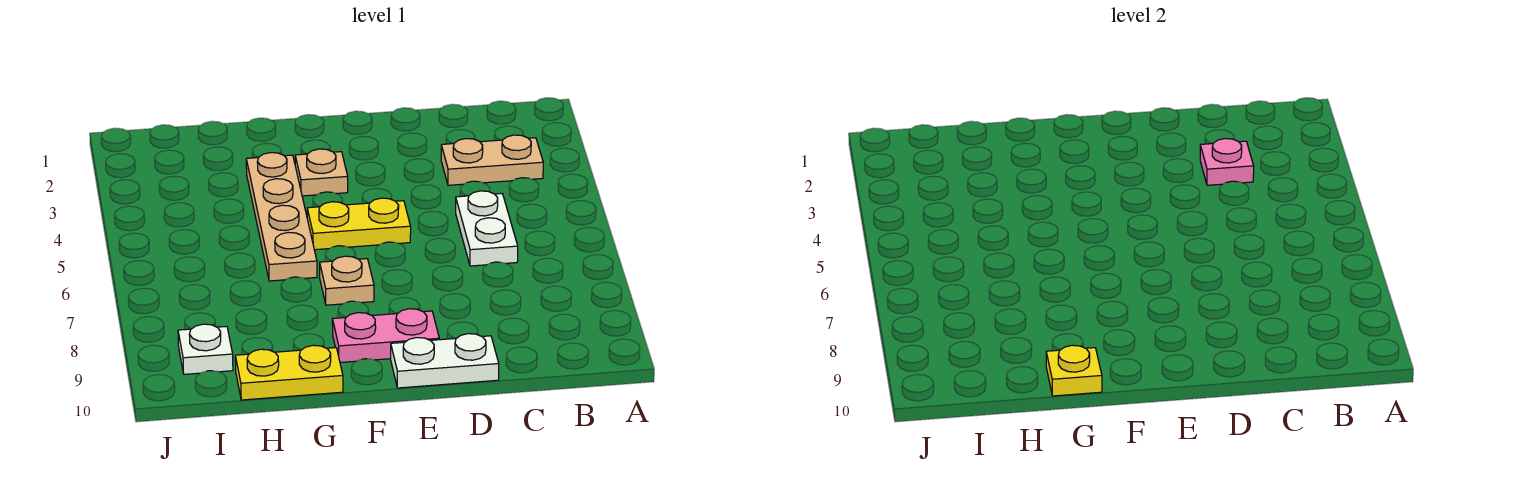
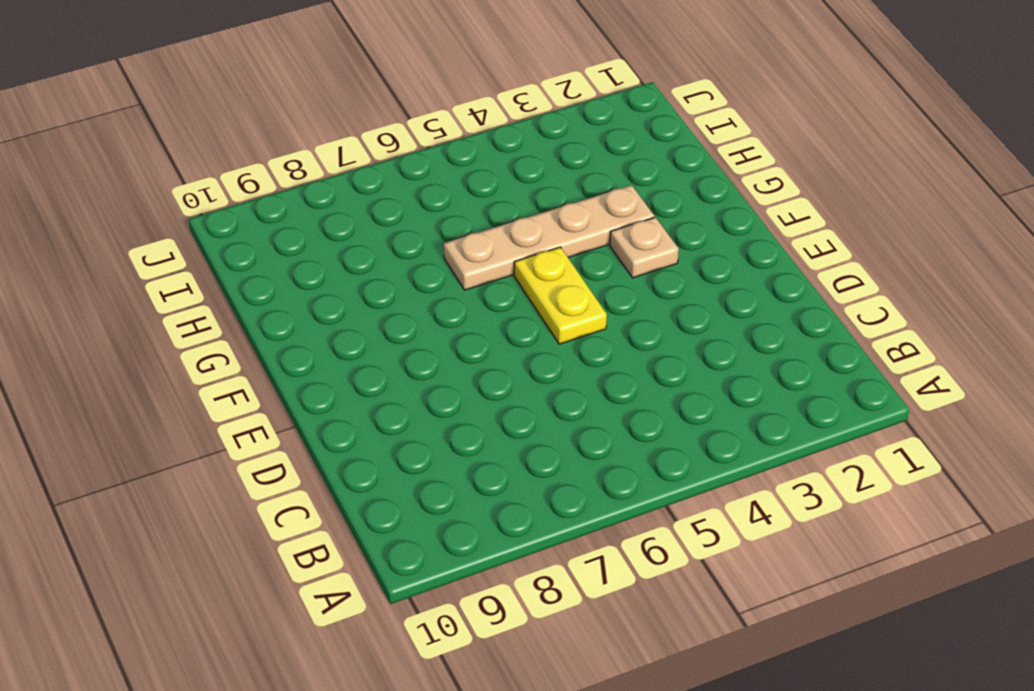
none -> tan plate B3:C3 level 1
none -> white plate C5:C6 level 1
none -> white plate D10:E10 level 1

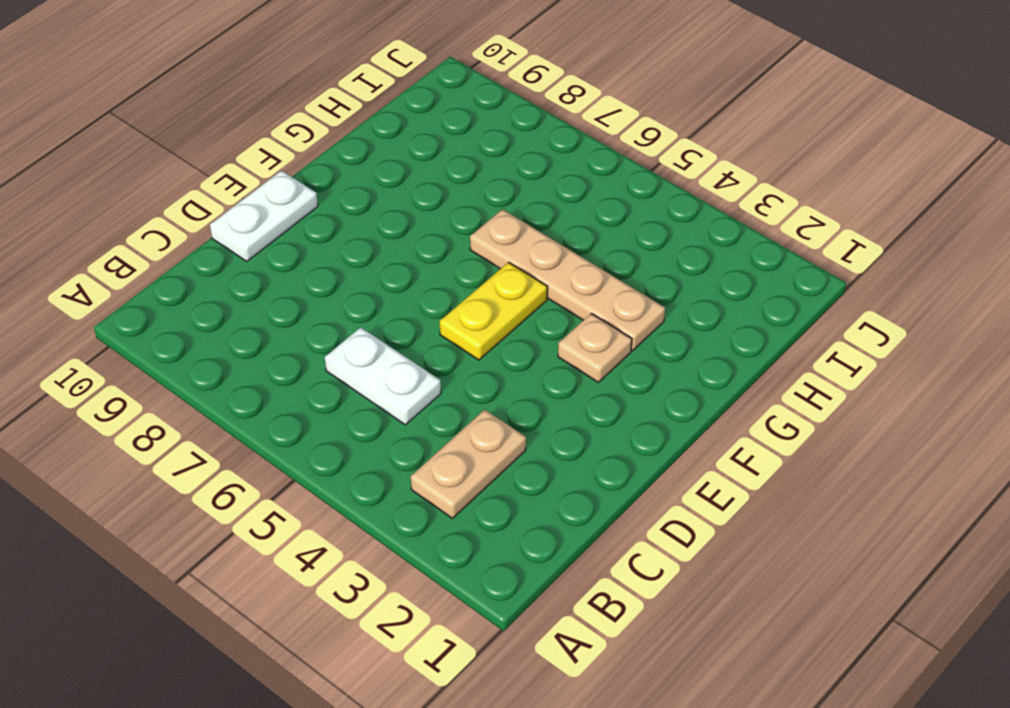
none -> pink plate E9:F9 level 1
none -> tan plate F7 level 1
none -> yellow plate G10:H10 level 1

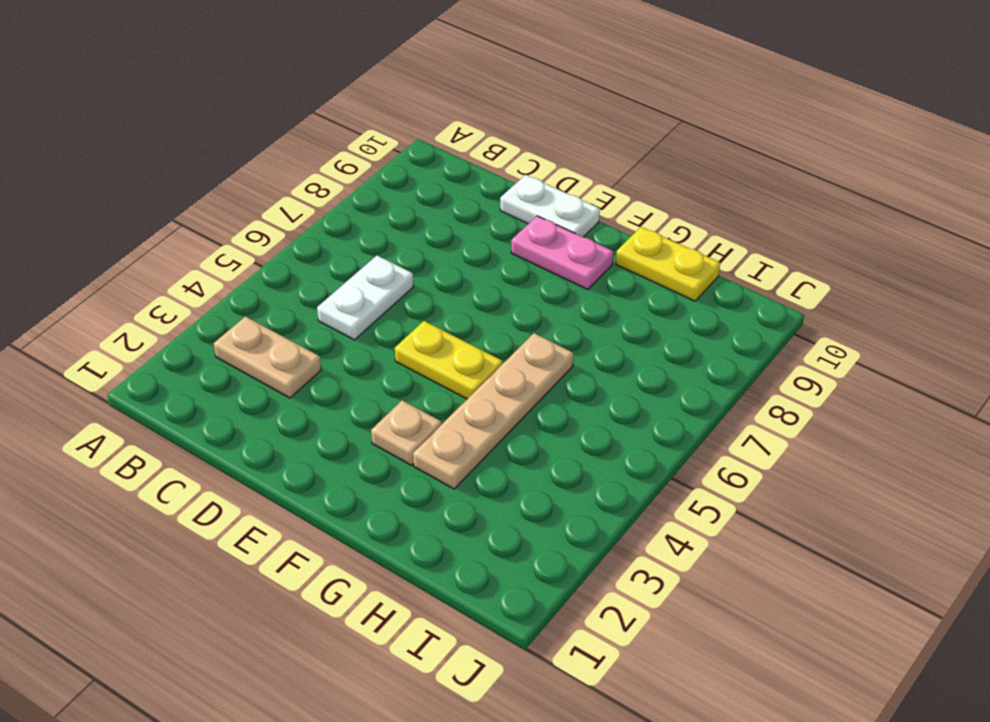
none -> tan plate F7 level 1
none -> white plate I9 level 1
none -> pink plate C3 level 2

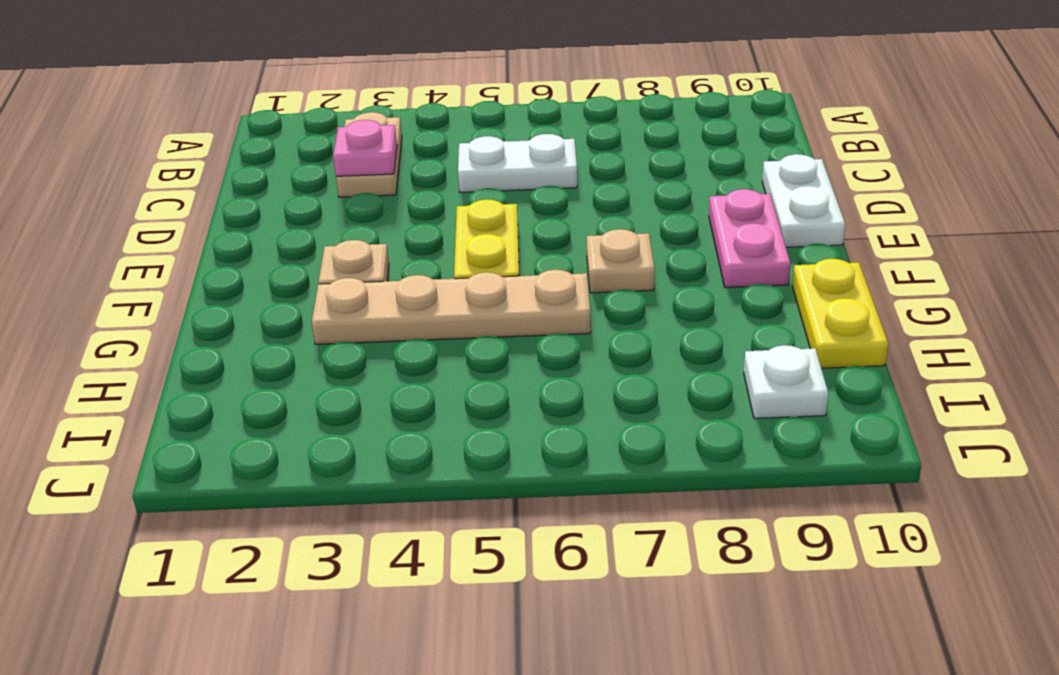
none -> yellow plate G10 level 2

